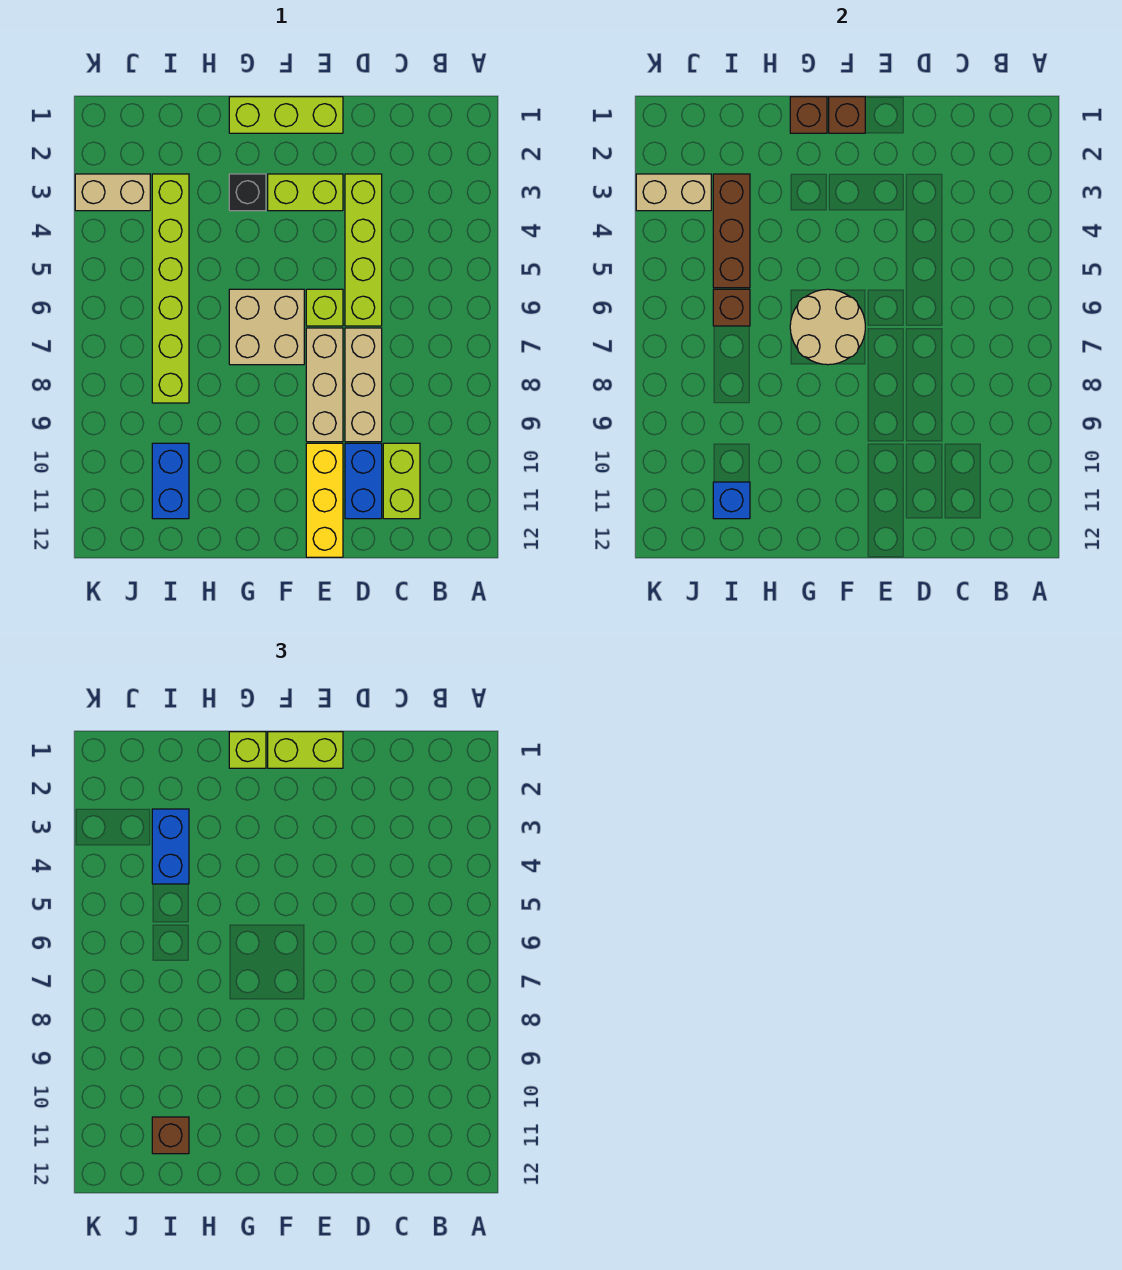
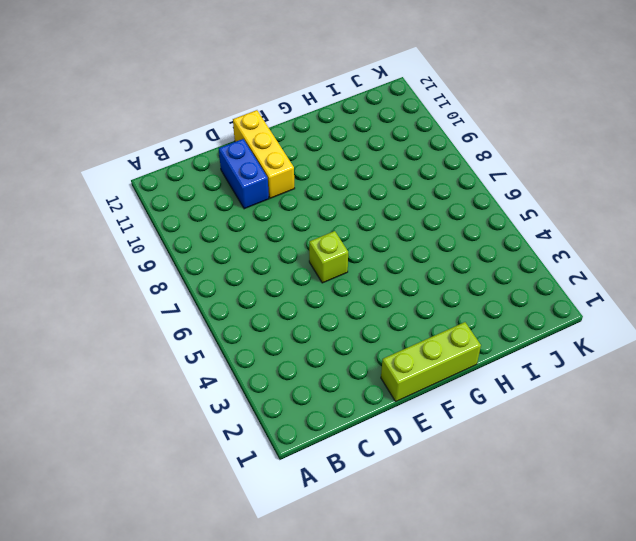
none -> lime brick C10:C11 level 1
none -> lime brick D3:D6 level 1
none -> tan brick D7:D9 level 1

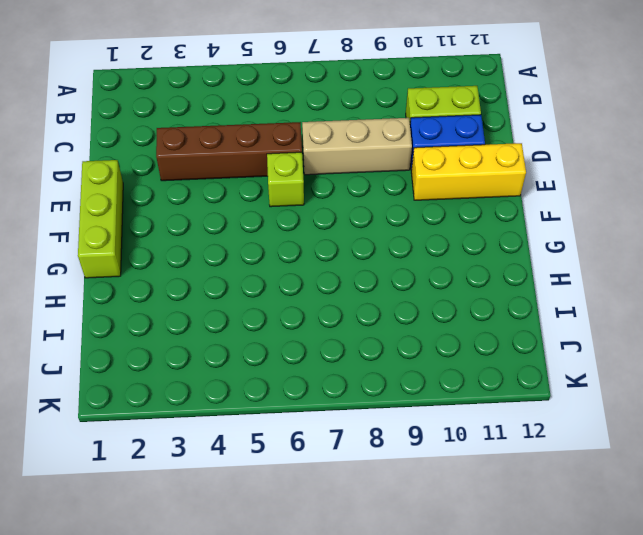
brown brick D3:D6 level 1 -> lime brick D3:D6 level 1
none -> lime brick E3:F3 level 1
none -> tan brick E7:E9 level 1
none -> tan brick F6:G7 level 1

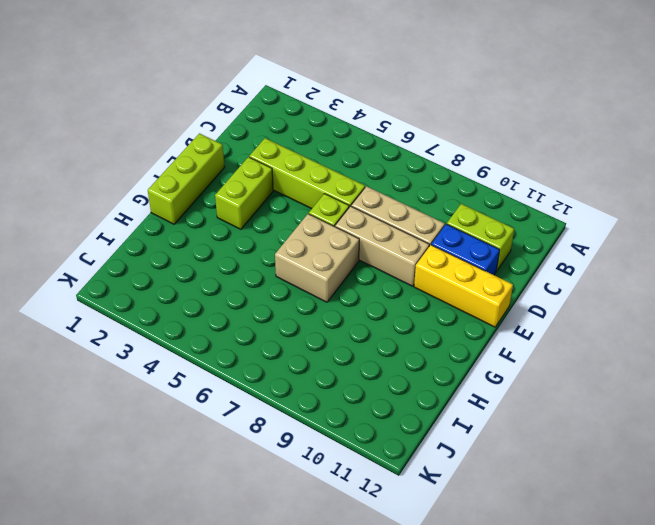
none -> black brick G3 level 1
none -> lime brick I3:I8 level 1
none -> blue brick I10:I11 level 1

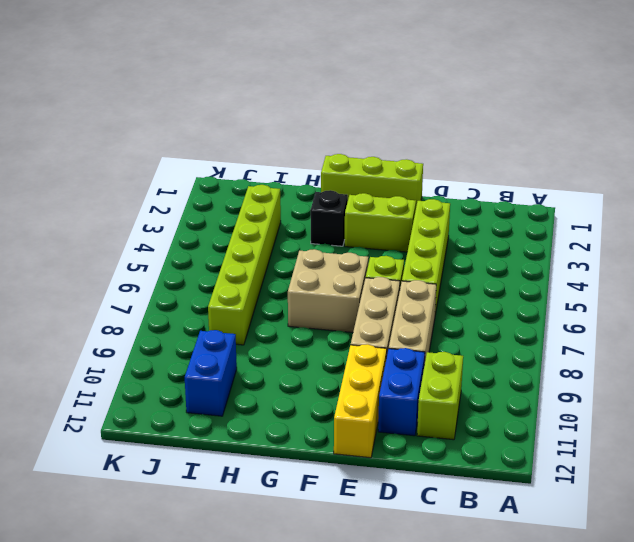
none -> tan brick J3:K3 level 1
none -> brown brick F1 level 2
none -> tan round brick F6:G7 level 2

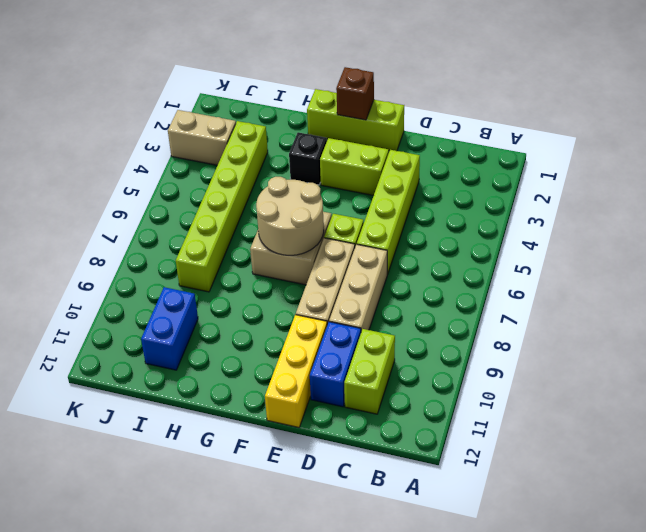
none -> brown brick G1 level 2
none -> brown brick I3:I5 level 2
none -> brown brick I6 level 2

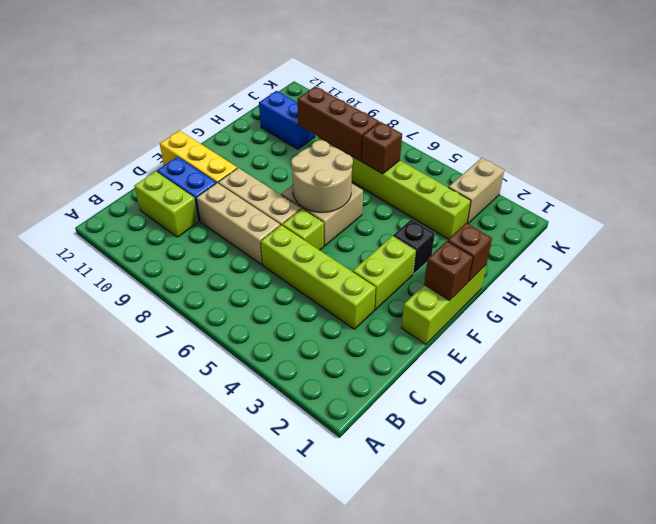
brown brick I7:I9 level 2 -> brown brick I3:I5 level 2
none -> blue brick I11 level 2
none -> tan brick J3:K3 level 2
none -> lime brick E1:F1 level 3

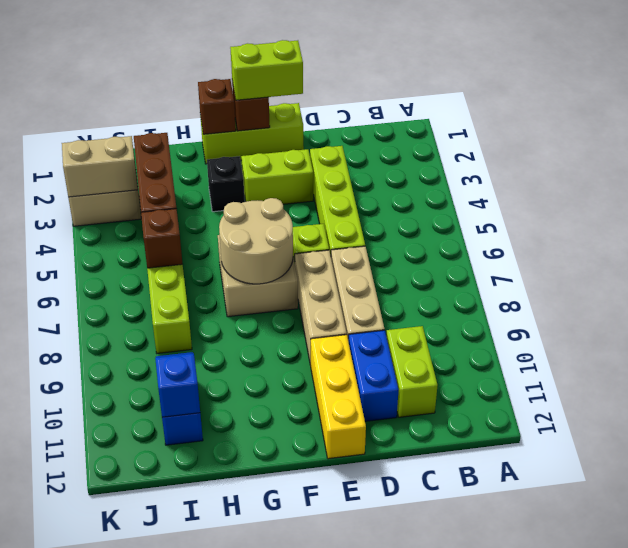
none -> lime brick G1 level 3
none -> blue brick I3:I4 level 3
none -> brown brick I11 level 3

